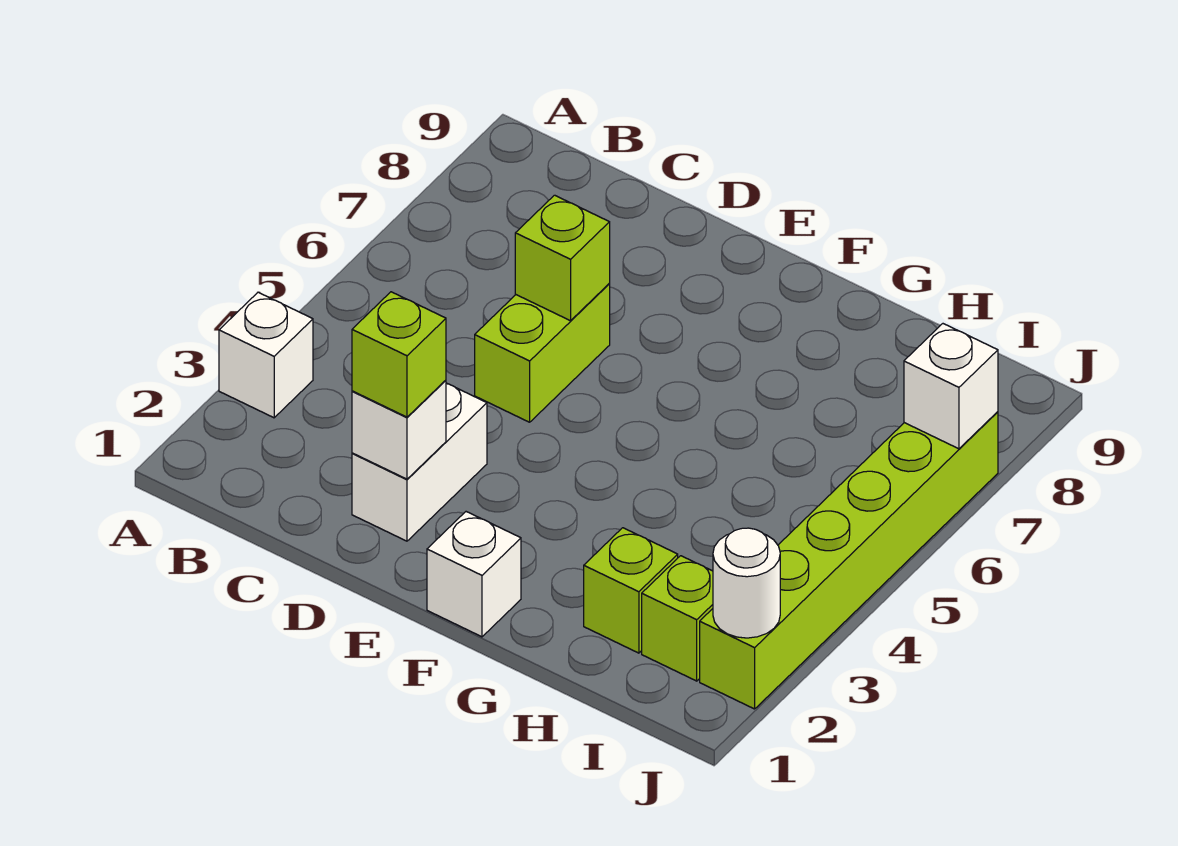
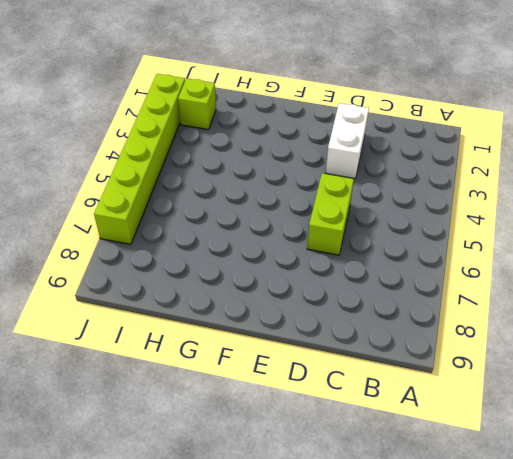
none -> white brick A3 level 1
none -> white brick F1 level 1
none -> lime brick H2 level 1

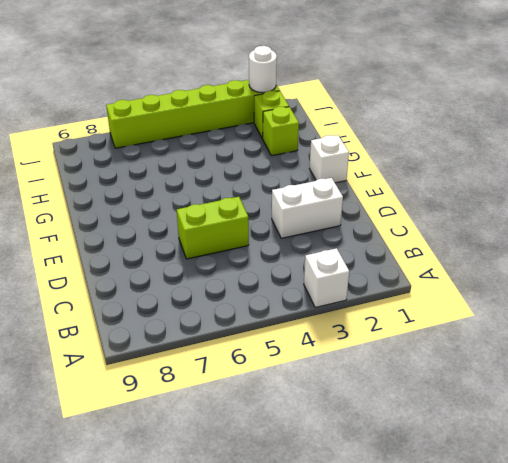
none -> white brick D2 level 2
none -> lime brick D6 level 2
none -> white brick J7 level 2

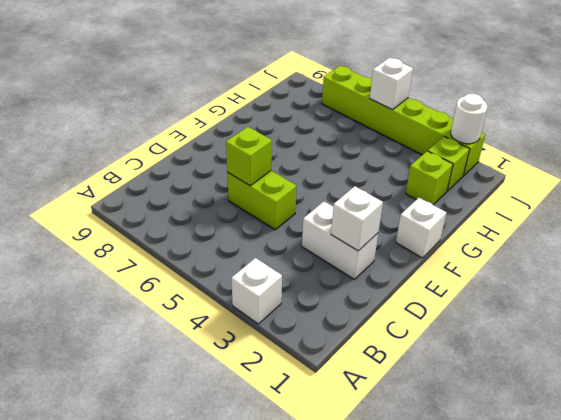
white brick J5 level 2 -> white brick J7 level 2
none -> lime brick D2 level 3

